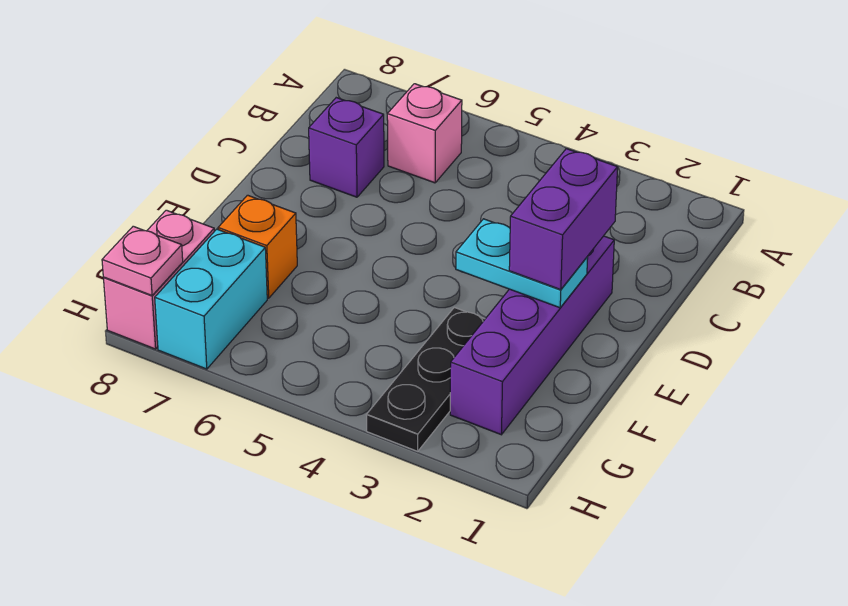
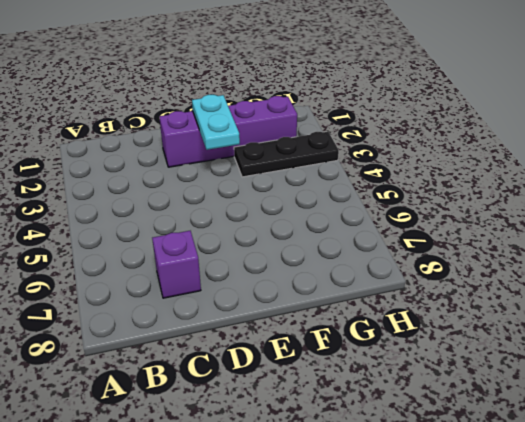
none -> pink brick B6 level 1
none -> orange brick F7 level 1

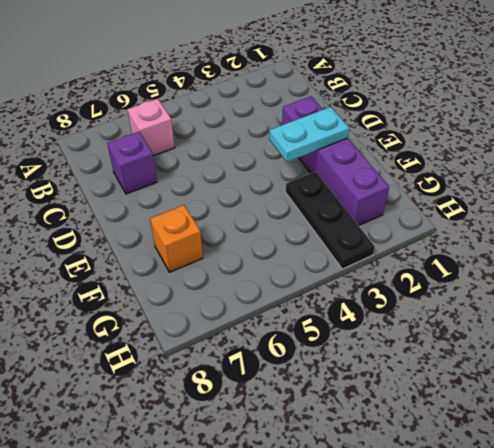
none -> cyan brick G7:H7 level 1
none -> pink brick G8:H8 level 1

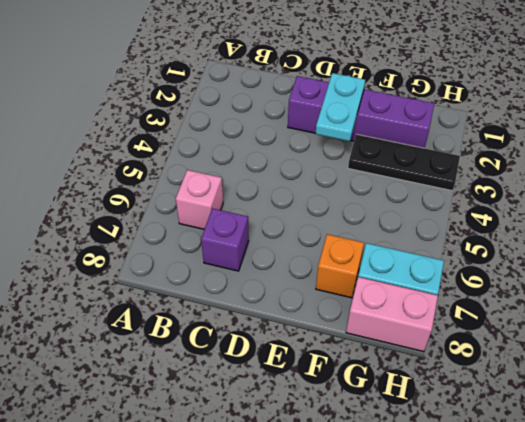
none -> pink plate H8 level 2
none -> purple brick D2:E2 level 3

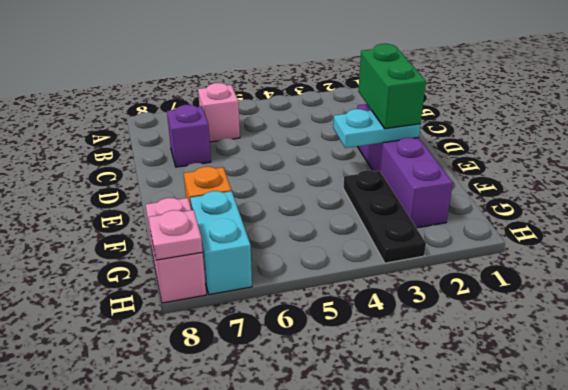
green brick D2:E2 level 3 -> purple brick D2:E2 level 3

